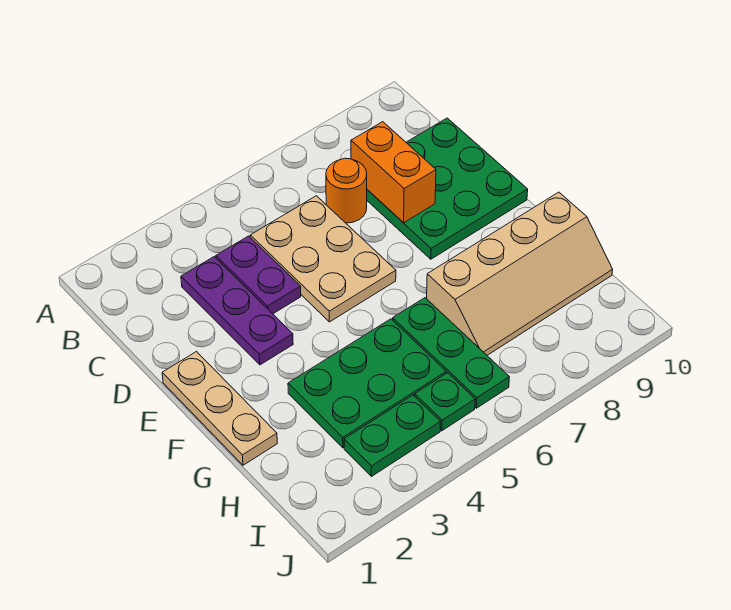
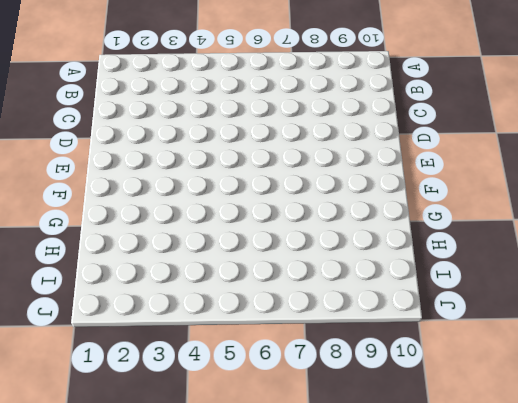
none -> purple plate C3:E3 level 1
none -> purple plate C4:D4 level 1
none -> tan plate C5:E6 level 1

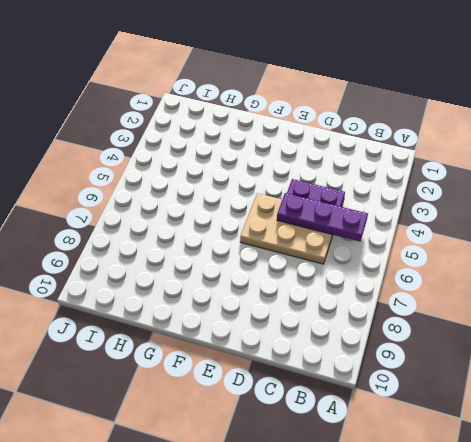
purple plate B5:D5 level 2 -> purple plate C3:E3 level 1
none -> orange round brick C7 level 1
none -> green plate C8:E10 level 1
none -> tan plate E1:G1 level 1

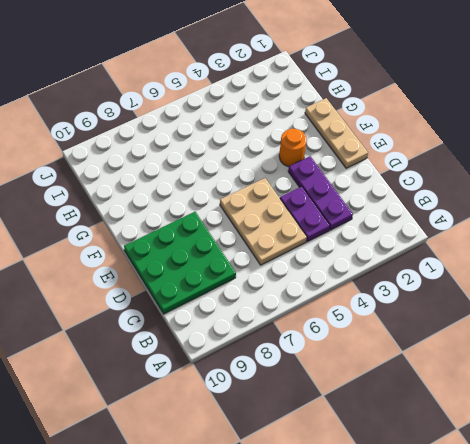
orange round brick F3 level 1 -> orange round brick C7 level 1
none -> green plate G3:H5 level 1
none -> green plate G6:I6 level 1
none -> tan slope G7:H10 level 1 top G

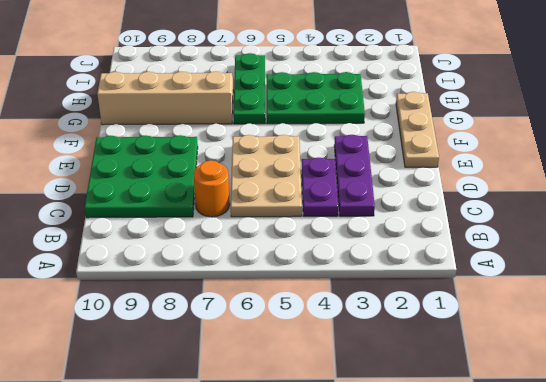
none -> green plate I3:I4 level 1
none -> green plate I5 level 1
none -> orange brick C8:D8 level 2

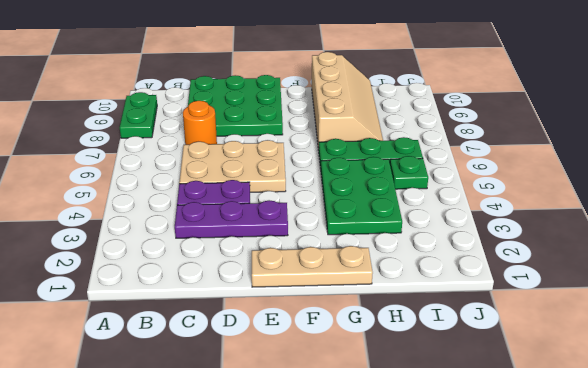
green plate A8:A9 level 1 -> green plate I3:I4 level 1
none -> orange brick C8:D8 level 2

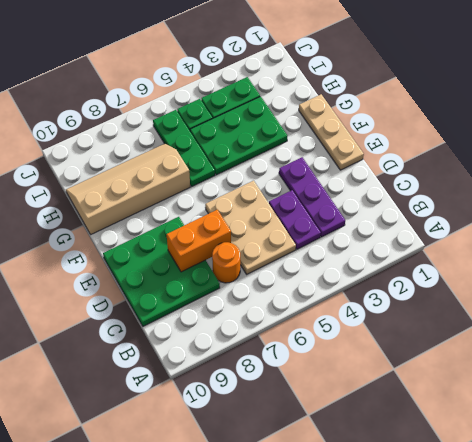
orange brick D7:D8 level 2 -> orange brick C8:D8 level 2

